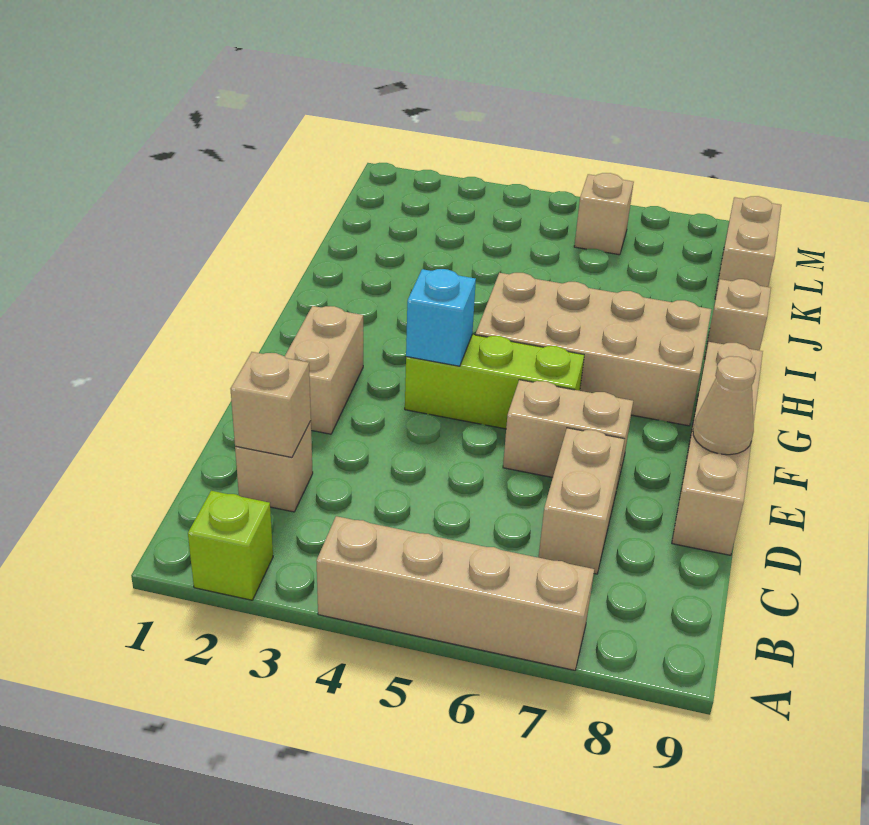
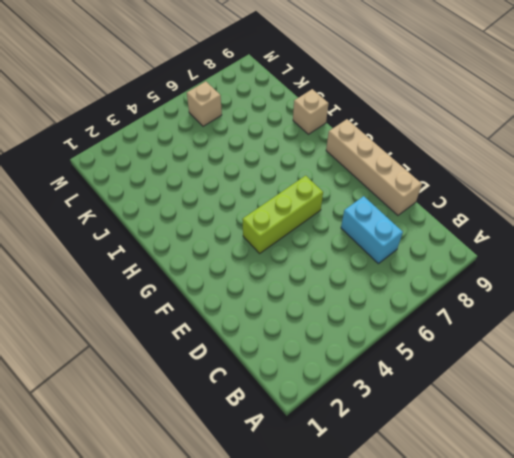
cyan brick C7:D7 level 1 -> tan brick C7:D7 level 1
none -> lime brick A2 level 1
none -> tan brick A4:A7 level 1
none -> tan brick C2 level 1

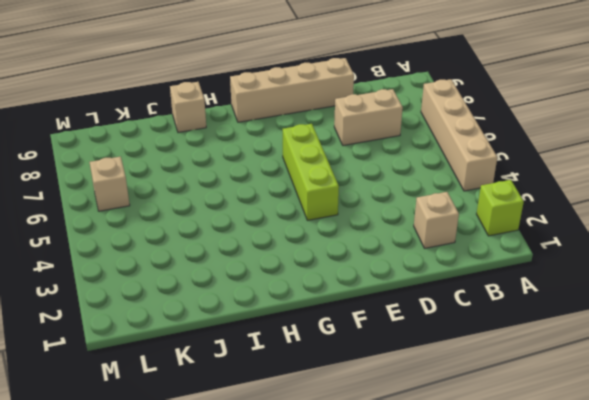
none -> tan brick E2:F2 level 1
none -> tan brick E6:E7 level 1
none -> tan brick G5:H8 level 1

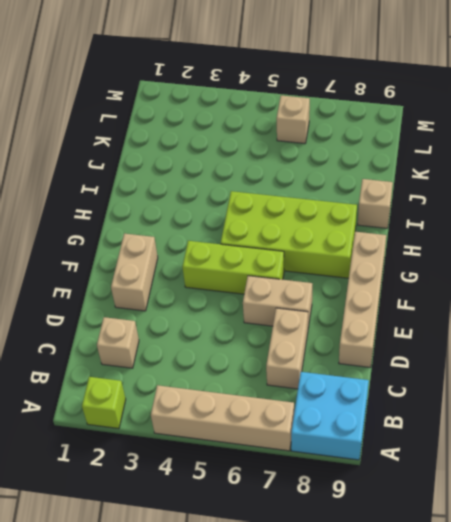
cyan brick A8:B9 level 1 -> none
lime brick G5:H8 level 1 -> tan brick G5:H8 level 1
none -> tan brick K9:L9 level 1
none -> tan brick C2 level 2
none -> tan cone E9 level 2

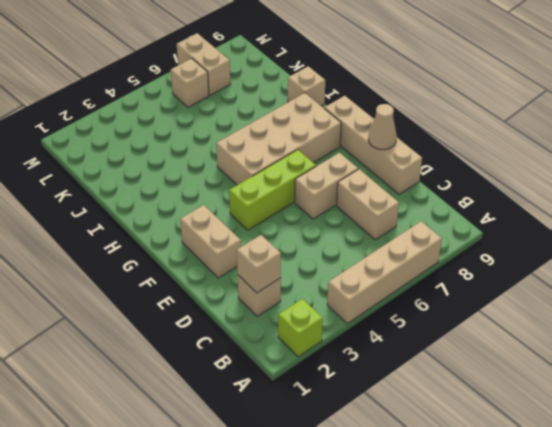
tan brick L7:M7 level 1 -> tan brick K9:L9 level 1
none -> cyan brick F4 level 2

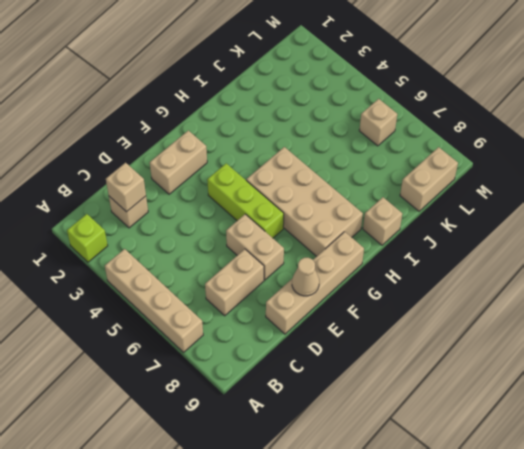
none -> cyan brick F4 level 2

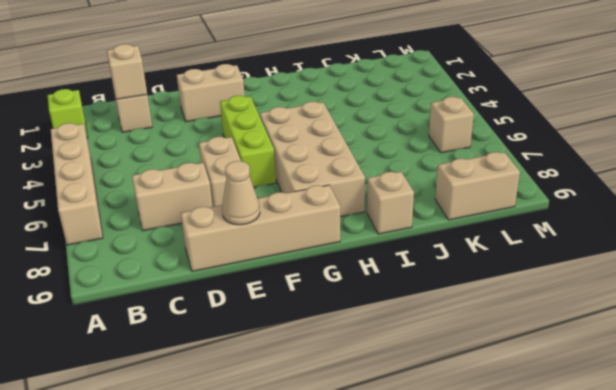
none -> cyan brick F4 level 2

